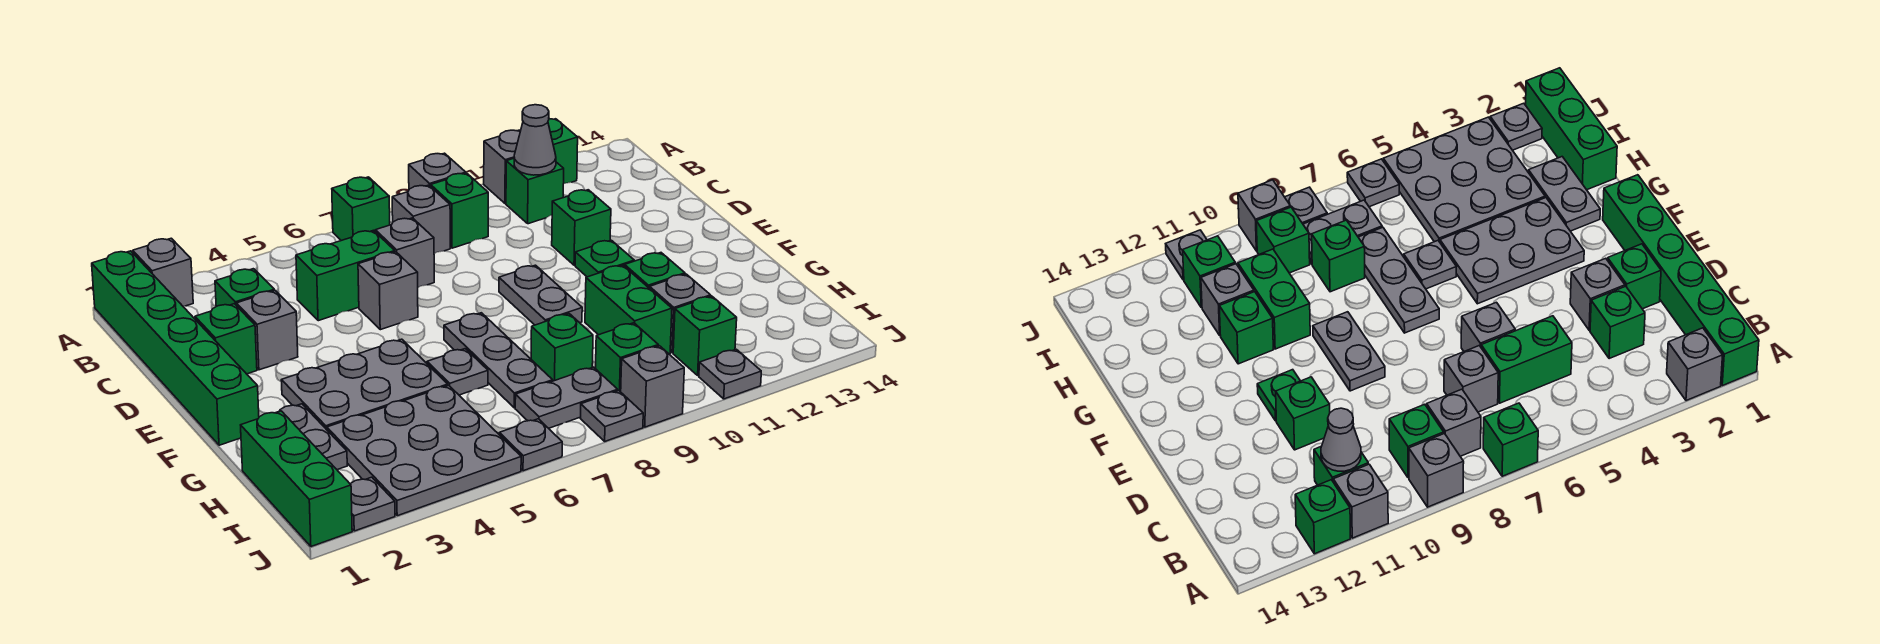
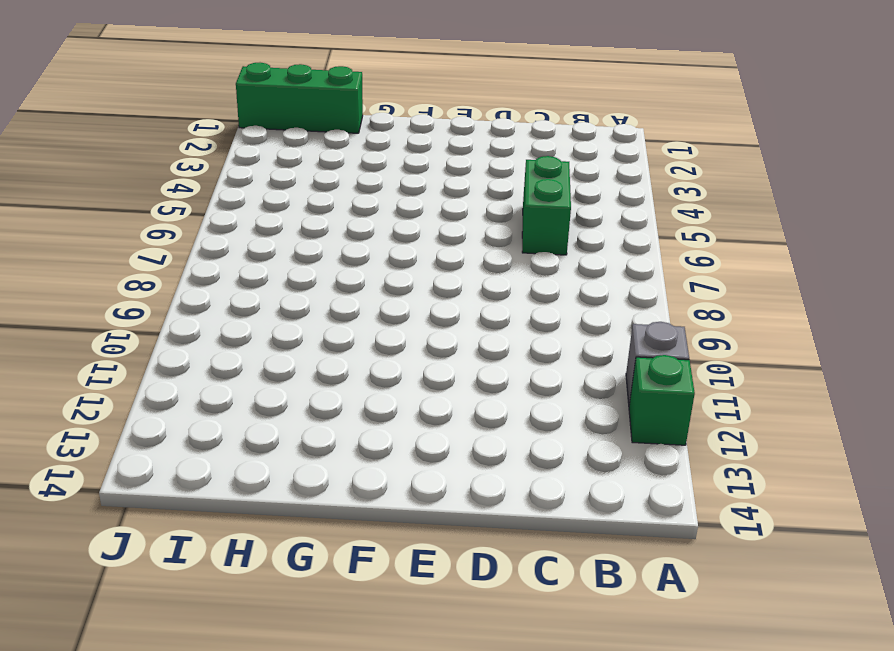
none -> green brick A1:F1 level 1
none -> grey brick A2 level 1
none -> green brick A7 level 1
none -> grey brick A9 level 1

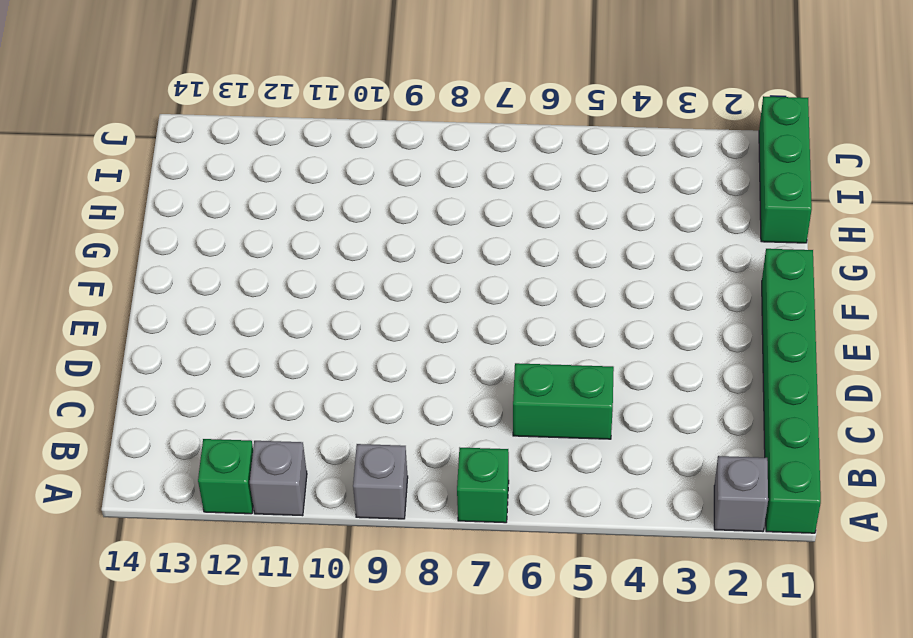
none -> grey brick B8 level 1
none -> green brick B9 level 1
none -> green brick B11 level 1
none -> green brick C3 level 1

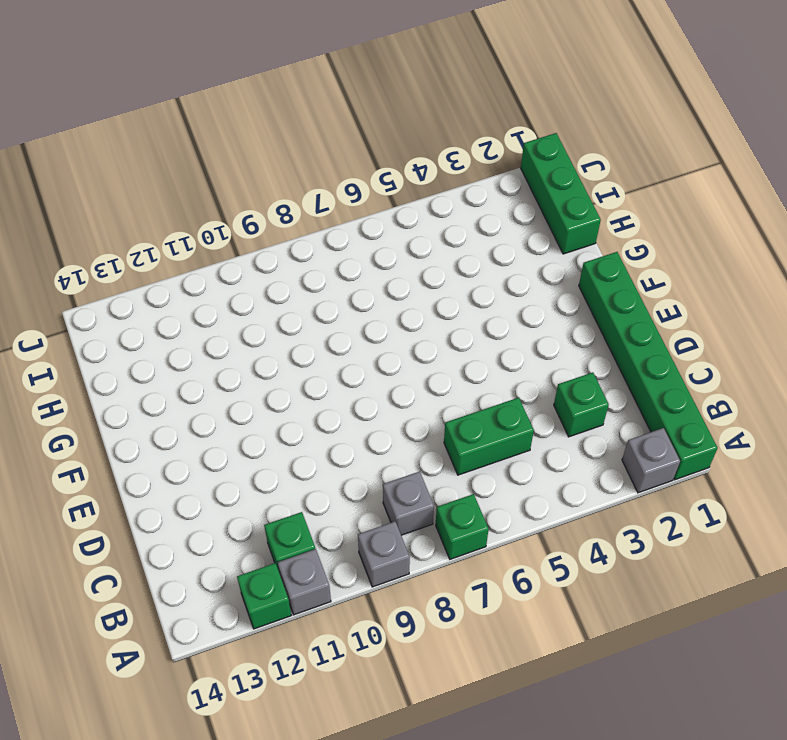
none -> green brick B9 level 1
none -> grey brick C7 level 1
none -> green brick D2 level 1
none -> grey brick D3 level 1

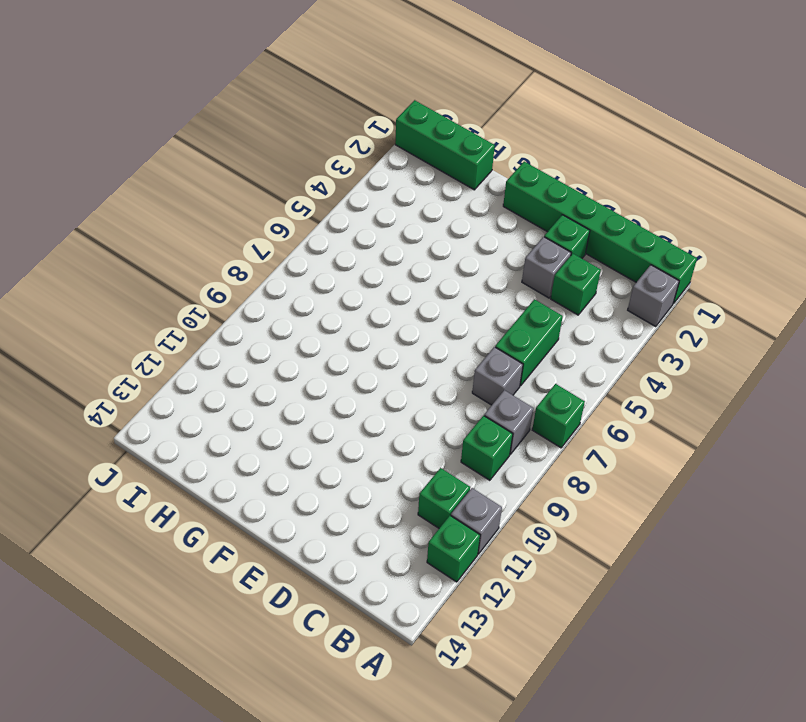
none -> grey brick A9 level 1
none -> grey brick D6 level 1
none -> green brick D11 level 1
none -> grey plate E9:F9 level 1

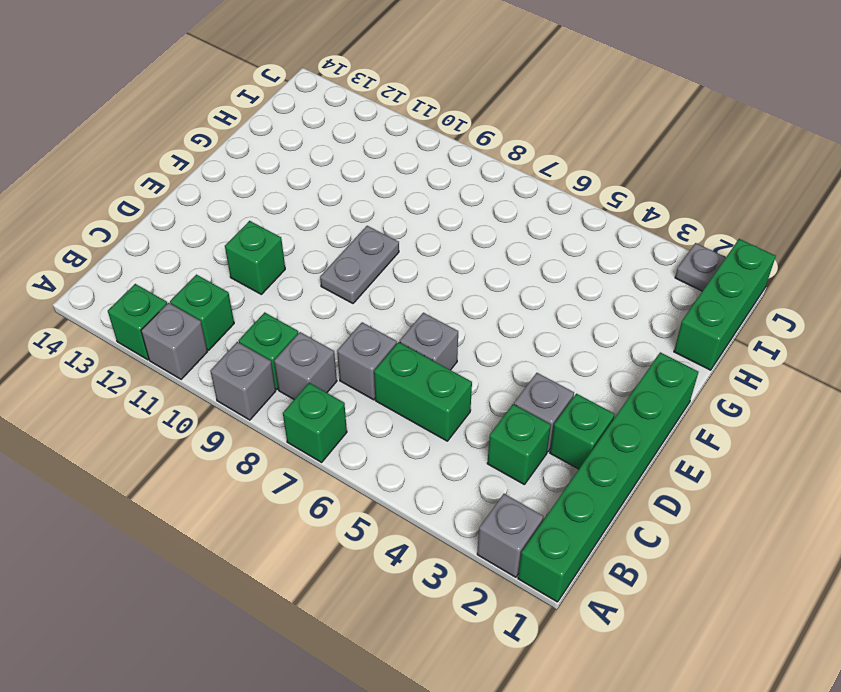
none -> green plate E11 level 1
none -> grey plate F3:G5 level 1
none -> grey plate F7:H7 level 1
none -> grey plate G2:H2 level 1

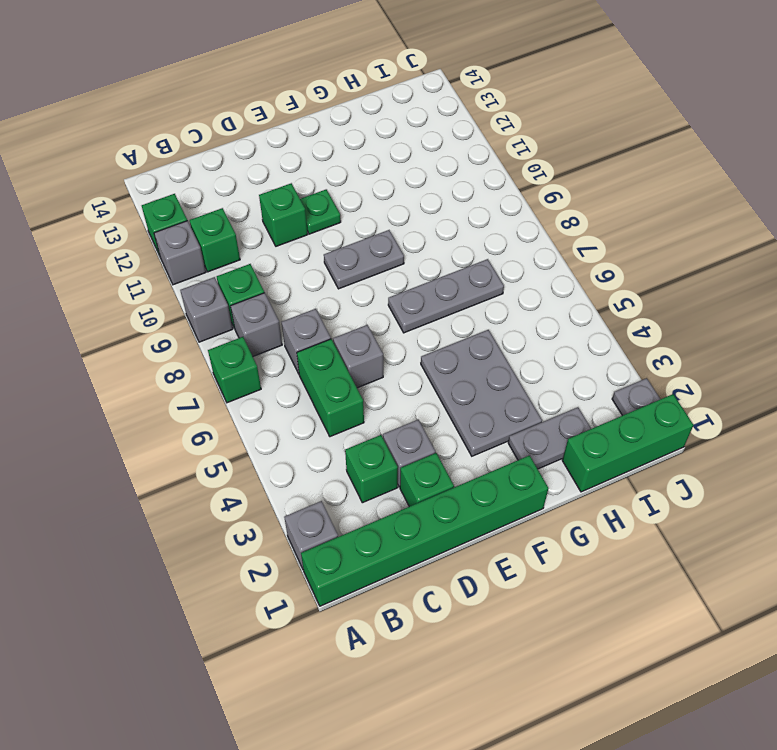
none -> grey plate G6 level 1
none -> green brick G10:H10 level 1
none -> green brick G11 level 1
none -> grey plate H3:J5 level 1

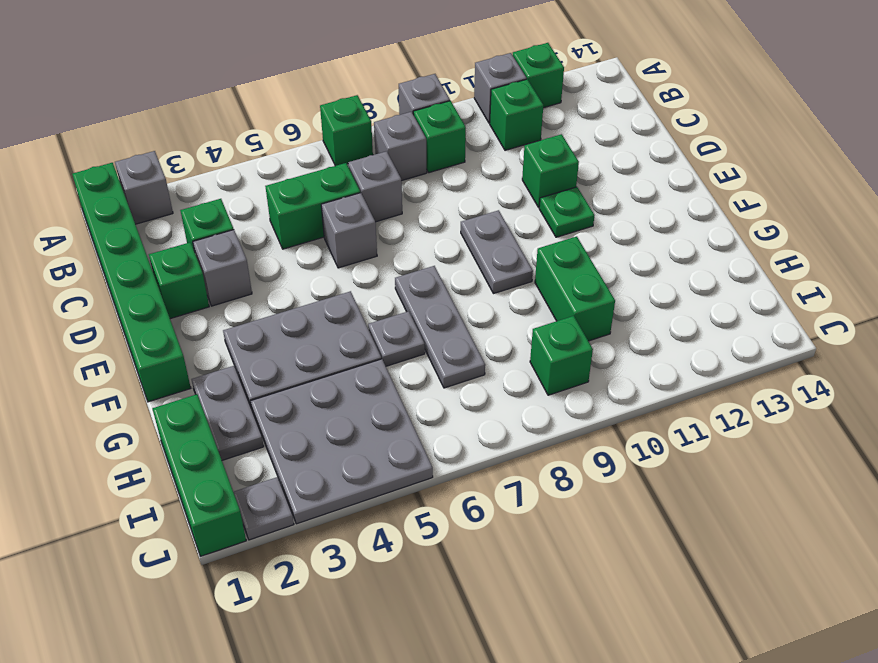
none -> green brick G11 level 1
none -> green brick H8 level 1
none -> grey brick H11 level 1
none -> grey plate I7:I8 level 1

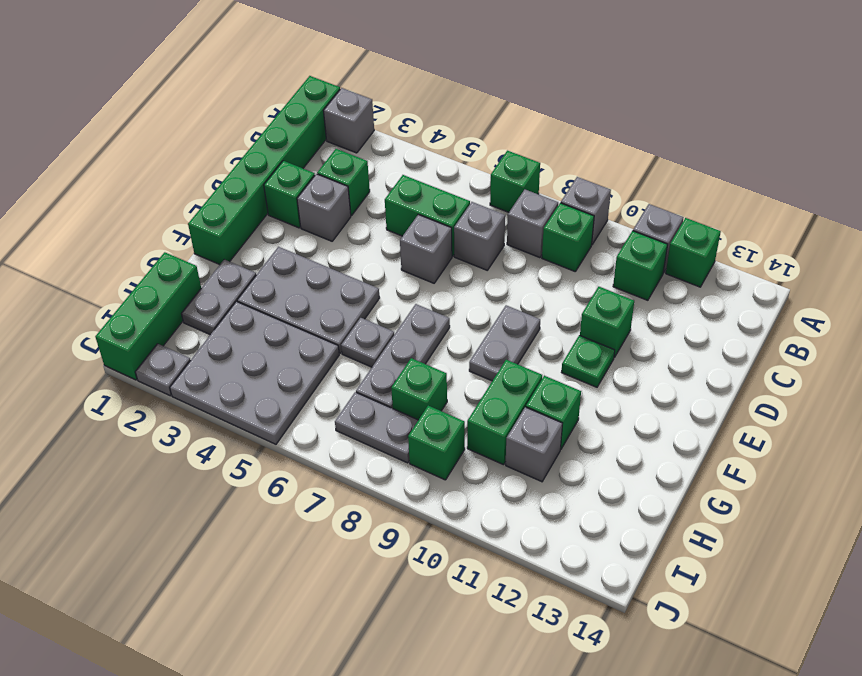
none -> green brick I11 level 1
none -> grey plate J6 level 1
none -> grey plate J8 level 1
none -> grey brick J9 level 1

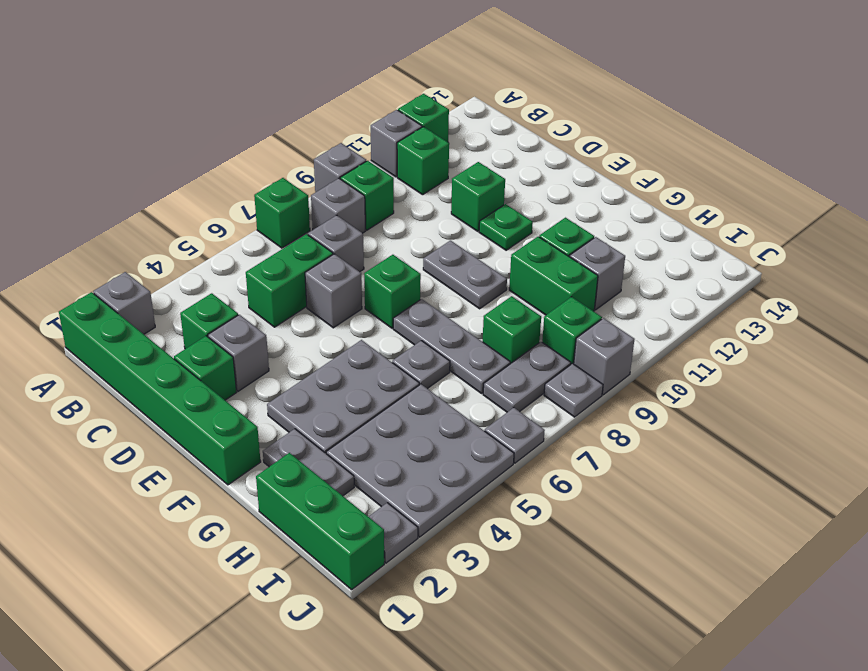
green brick E7 level 1 -> green brick I11 level 1
none -> grey plate J11 level 1
none -> grey cone B11 level 2

